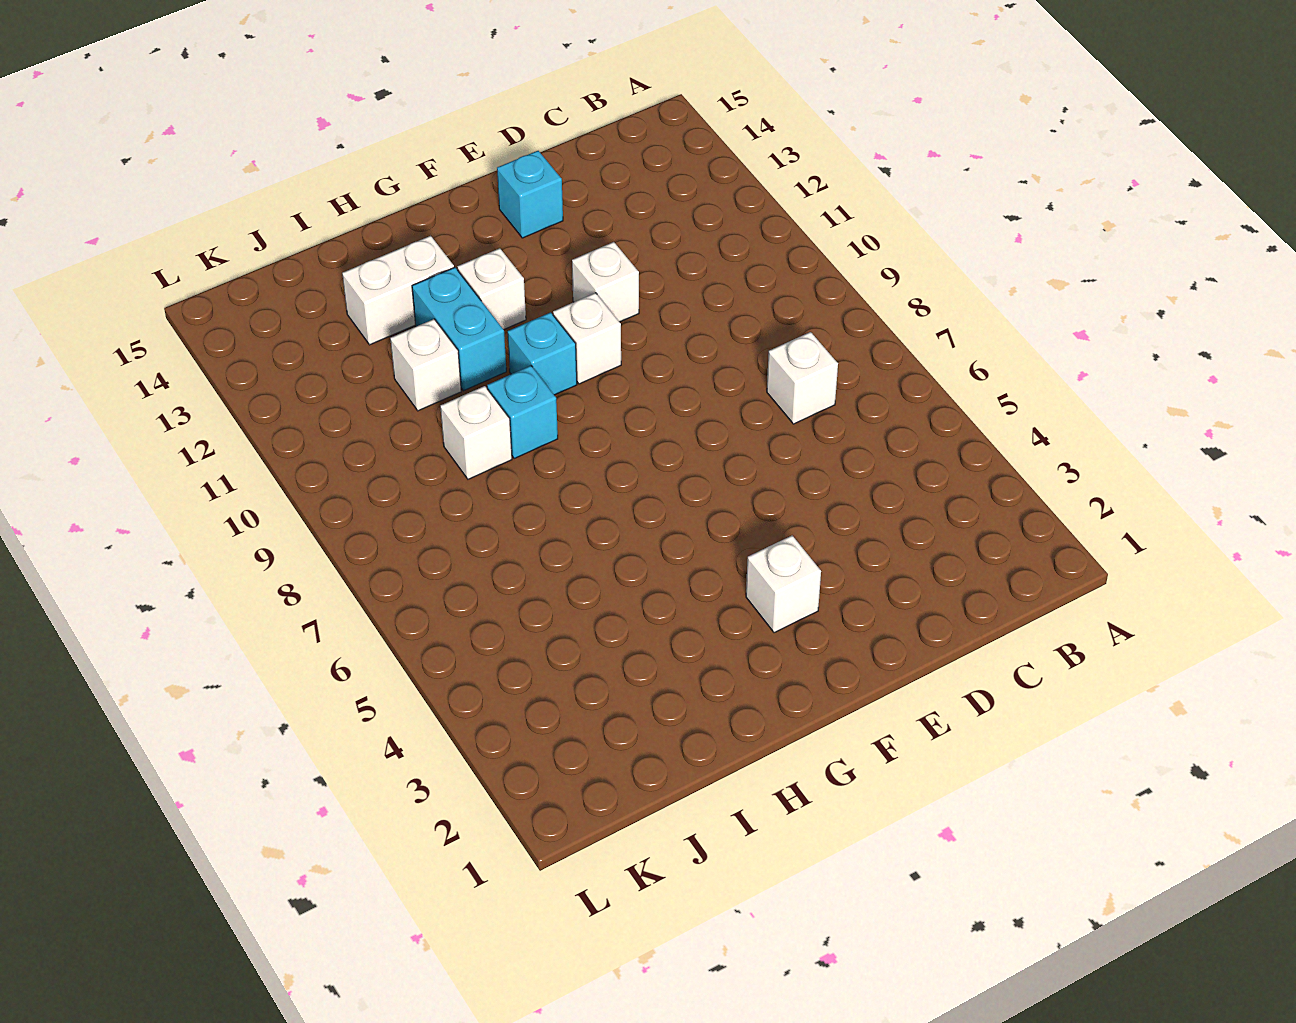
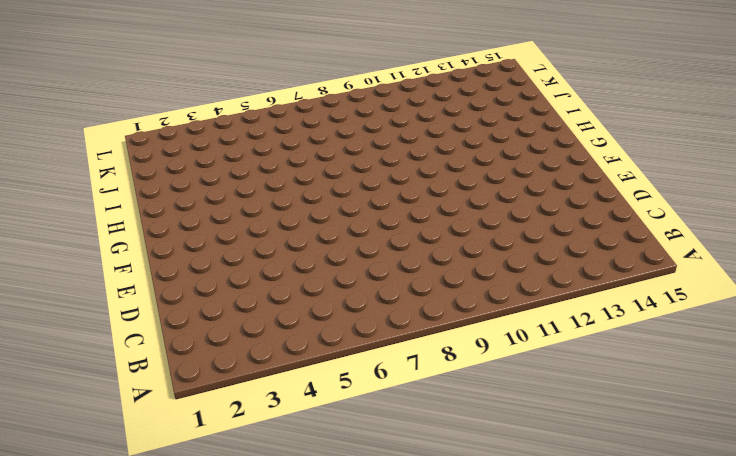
none -> white brick C7 level 1
none -> white brick E11 level 1
none -> cyan brick E14 level 1

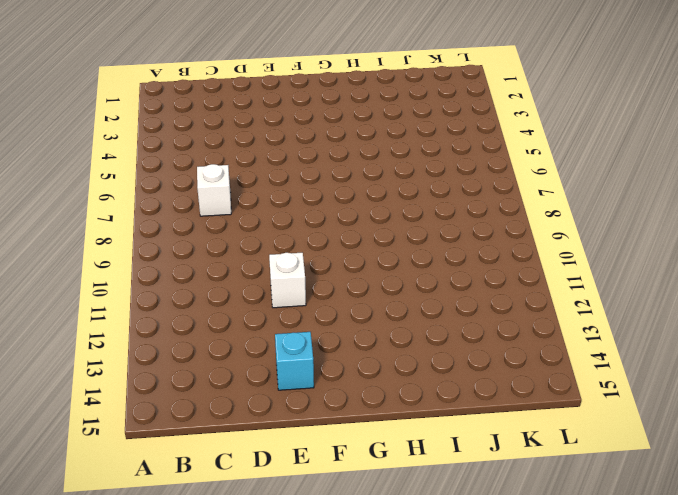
none -> white brick F3 level 1
none -> white brick F10 level 1
none -> cyan brick G10 level 1

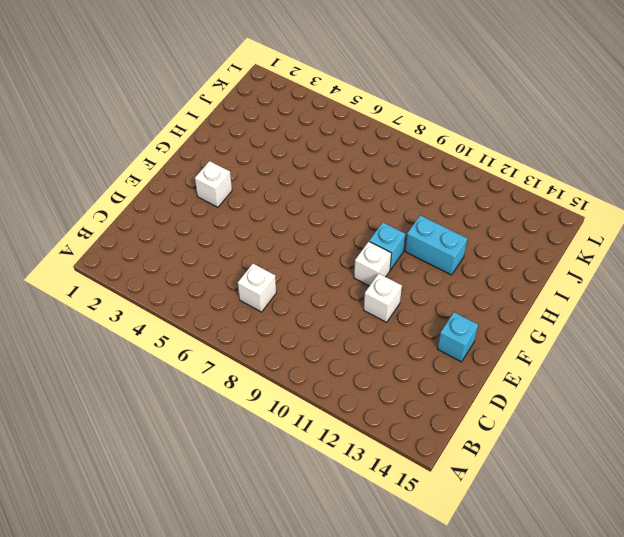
none -> white brick G12 level 1
none -> cyan brick H9 level 1
none -> white brick H13:I13 level 1

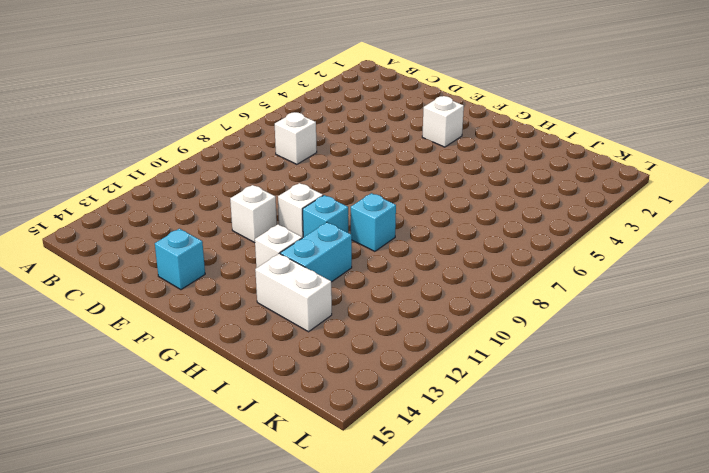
none -> white brick I9 level 1
none -> white brick I11 level 1

